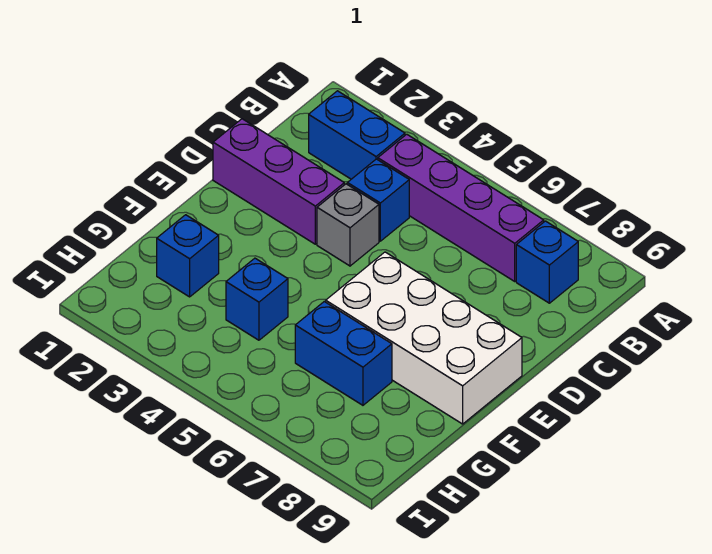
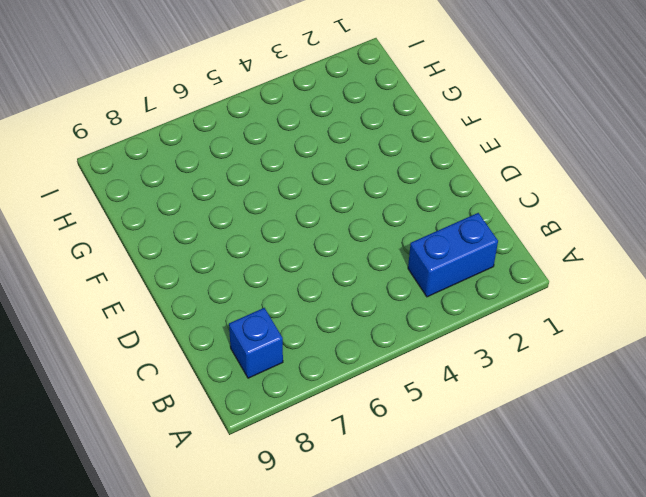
none -> purple brick B4:B7 level 1
none -> blue brick C4 level 1

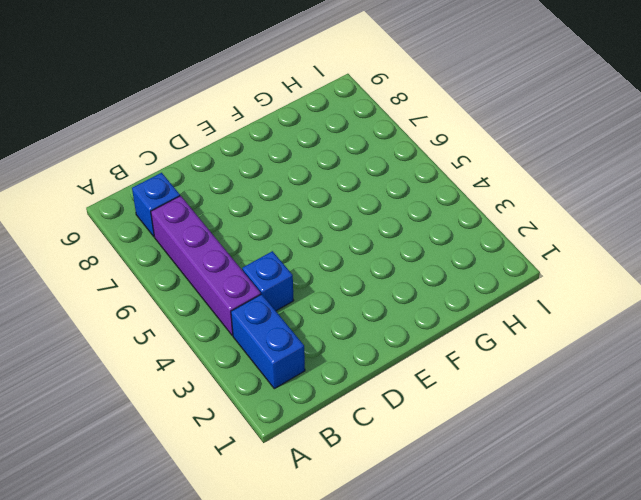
none -> purple brick D1:D3 level 1
none -> grey brick D4 level 1

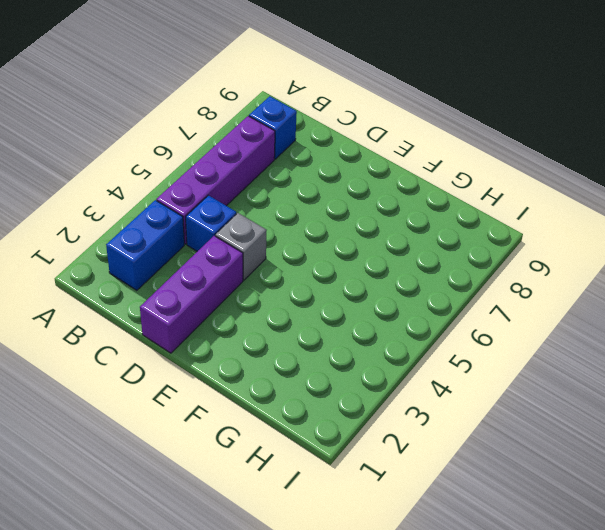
none -> white brick E6:F9 level 1
none -> blue brick G2 level 1

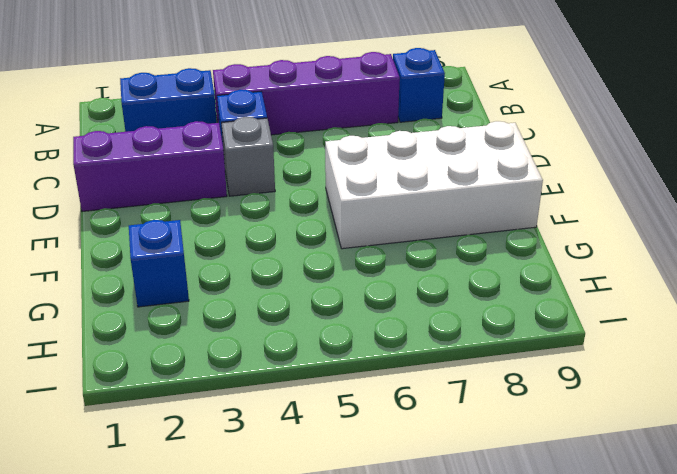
none -> blue brick G4 level 1
none -> blue brick G6:G7 level 1

